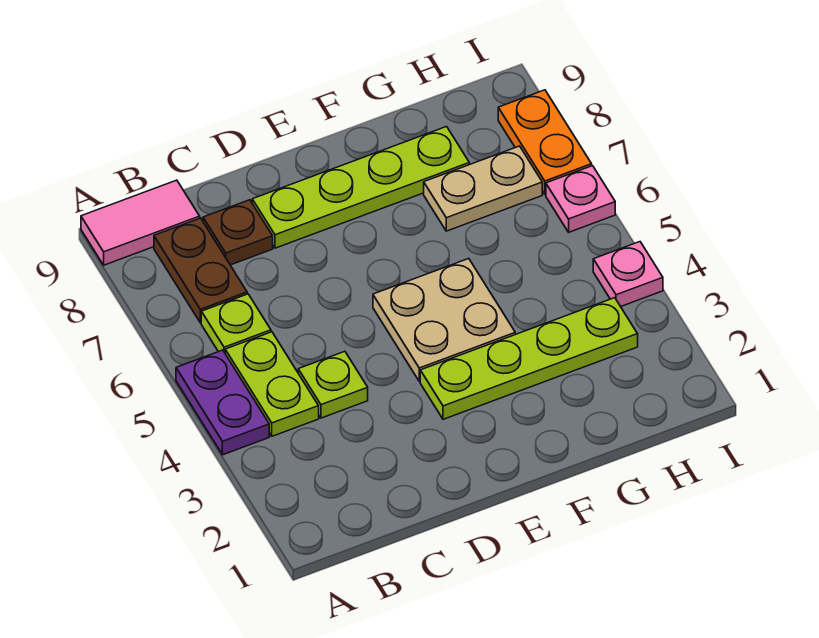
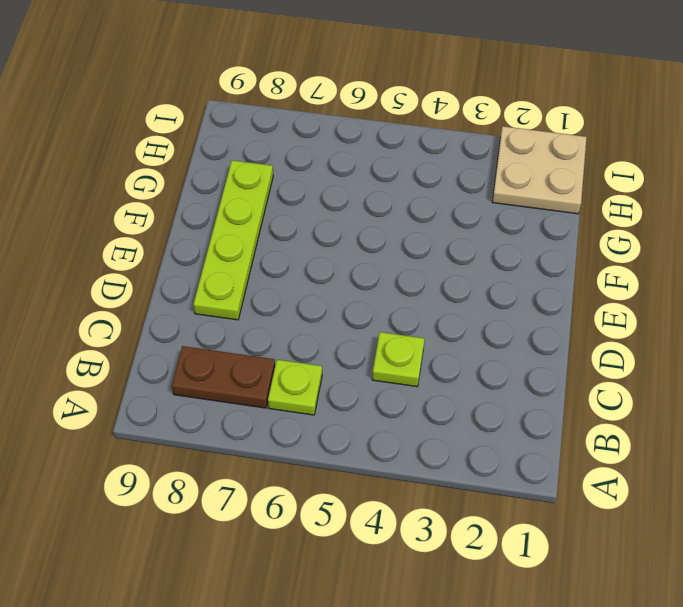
tan plate H1:I2 level 1 -> tan plate E4:F5 level 1
none -> purple plate A4:A5 level 1
none -> pink tile A9:B9 level 1
none -> lime plate B4:B5 level 1

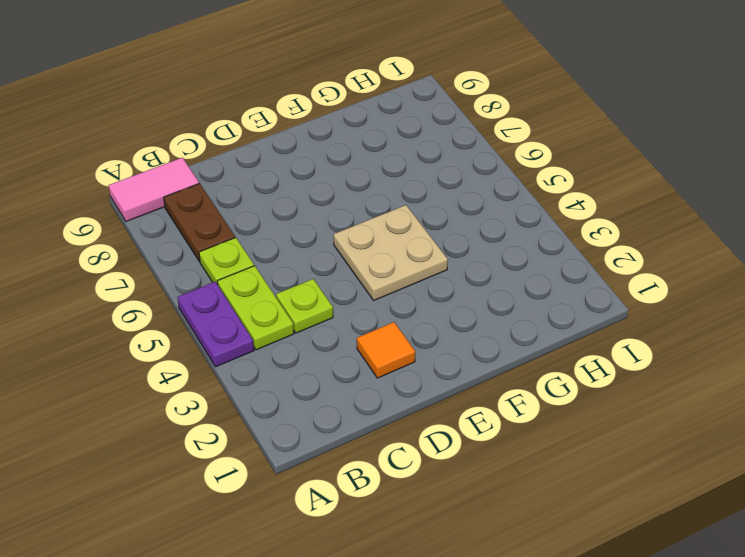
orange tile D2 level 1 -> none
none -> brown plate C8 level 1
none -> lime plate D8:G8 level 1
none -> lime plate E3:H3 level 1

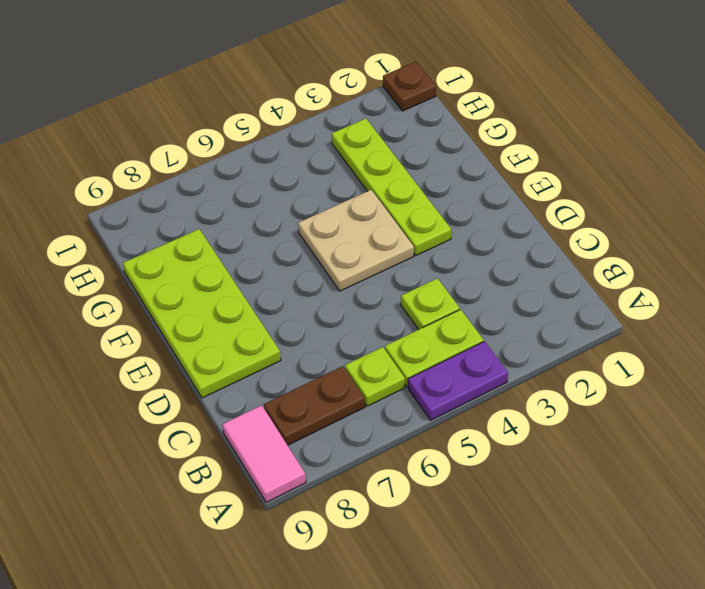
lime plate D8:G9 level 1 -> lime plate D8:G8 level 1
brown plate I1 level 1 -> brown plate C8 level 1
none -> tan plate G7:H7 level 1
none -> pink plate I4 level 1
none -> pink plate I6 level 1

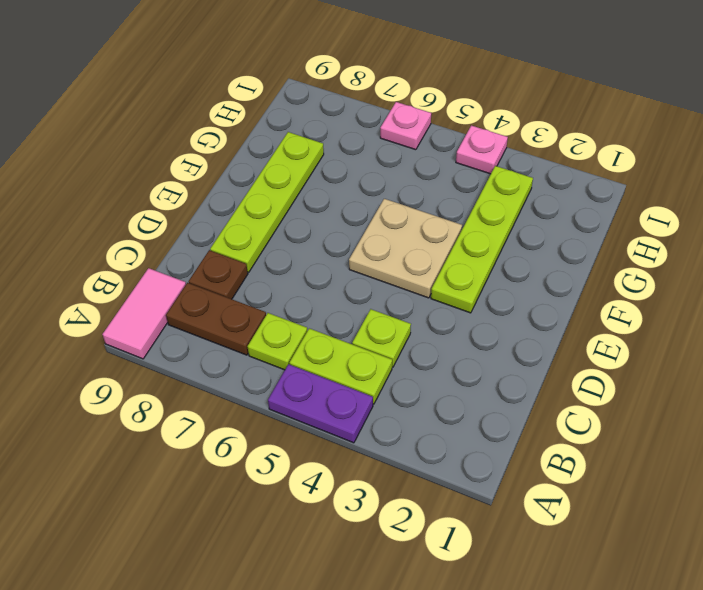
none -> tan plate G7:H7 level 1
none -> orange plate I7:I8 level 1

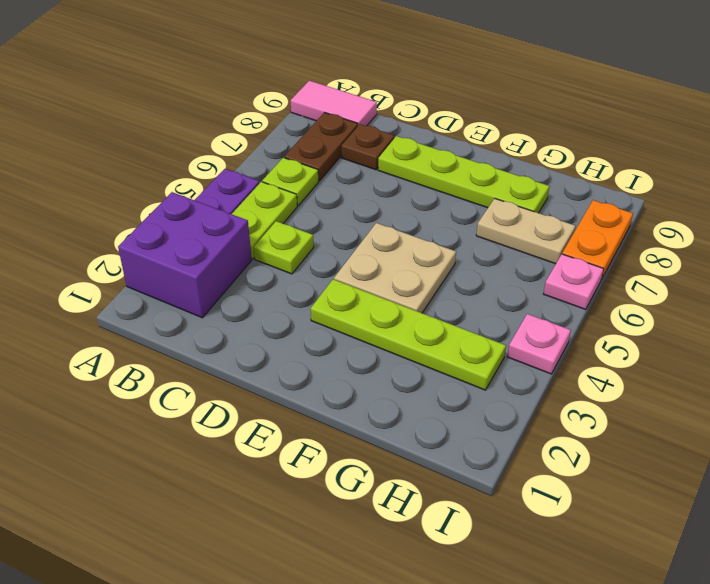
purple brick A2:B3 level 1 -> none

